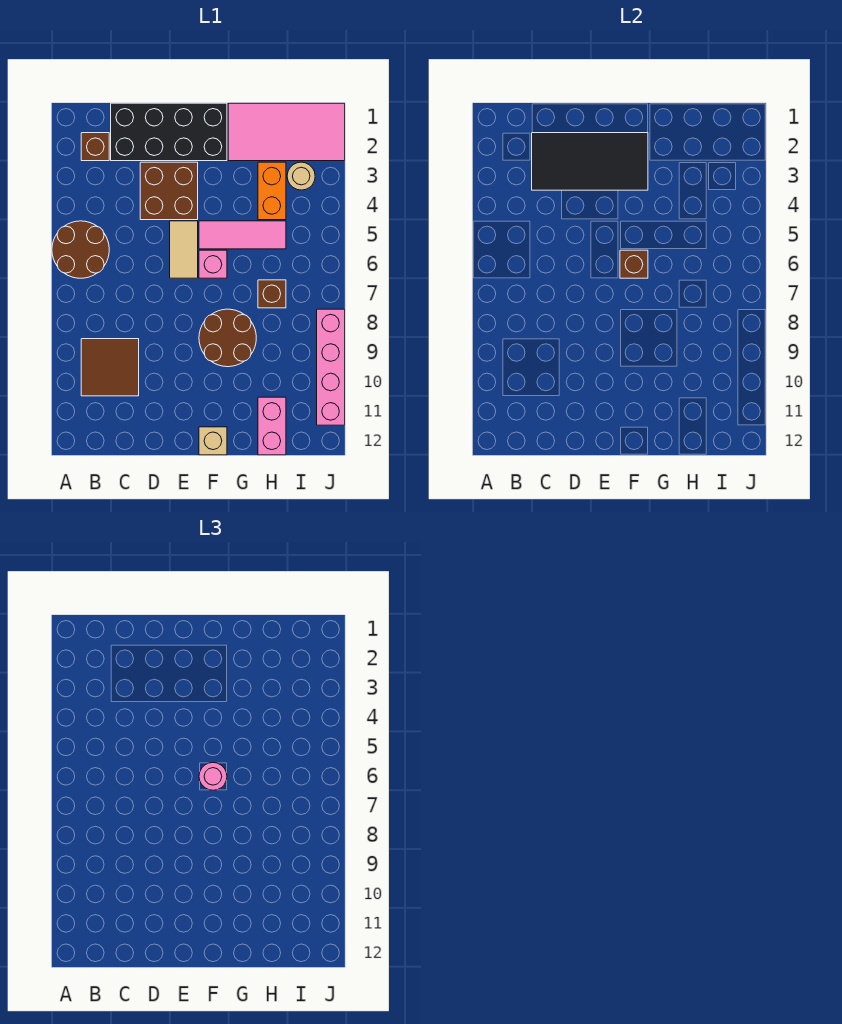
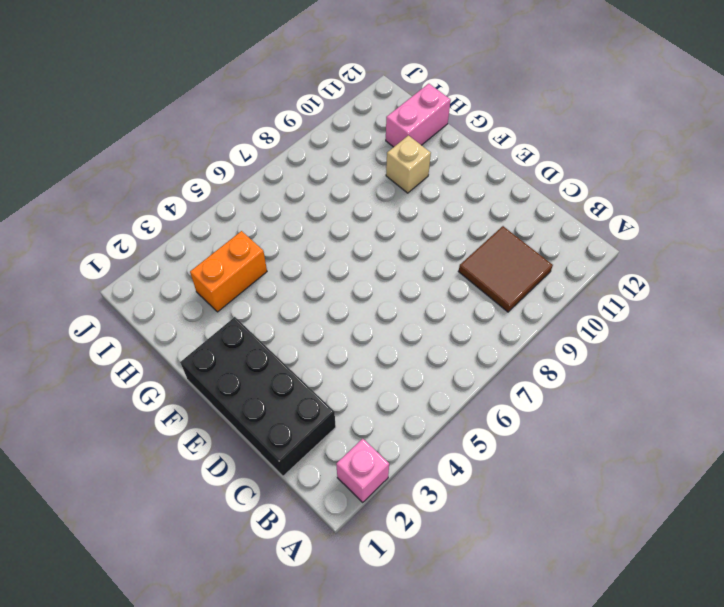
pink brick A2 level 1 -> pink brick F6 level 1
tan brick G10 level 1 -> tan brick F12 level 1
none -> brown round brick A5:B6 level 1
none -> brown brick B2 level 1
none -> brown brick D3:E4 level 1

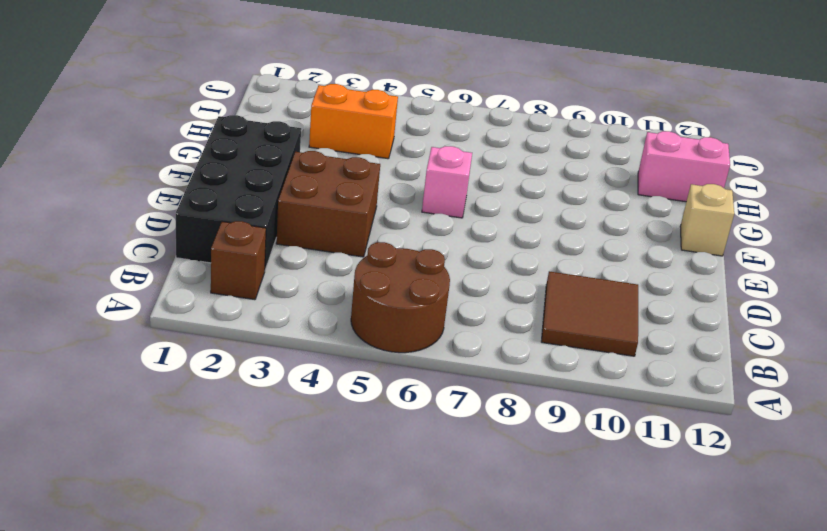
none -> tan tile E5:E6 level 1
none -> pink tile F5:H5 level 1
none -> brown round brick F8:G9 level 1

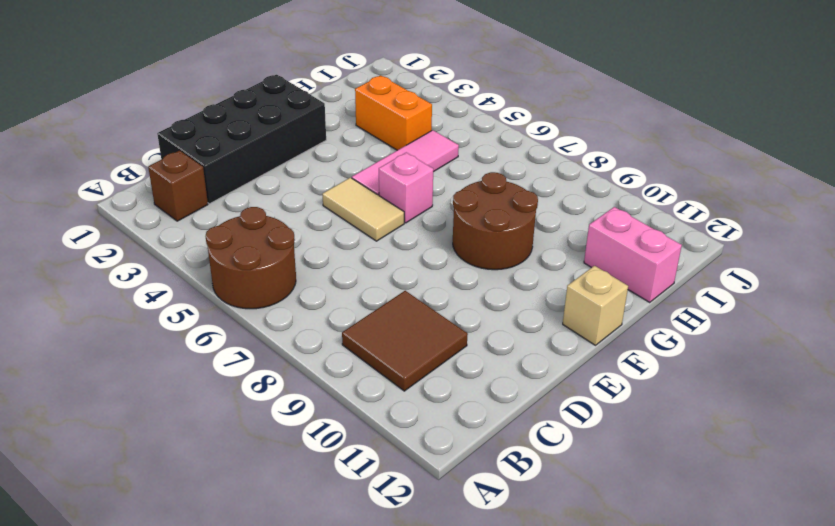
none -> brown brick D3:E4 level 1
none -> pink tile G1:J2 level 1
none -> brown brick H7 level 1

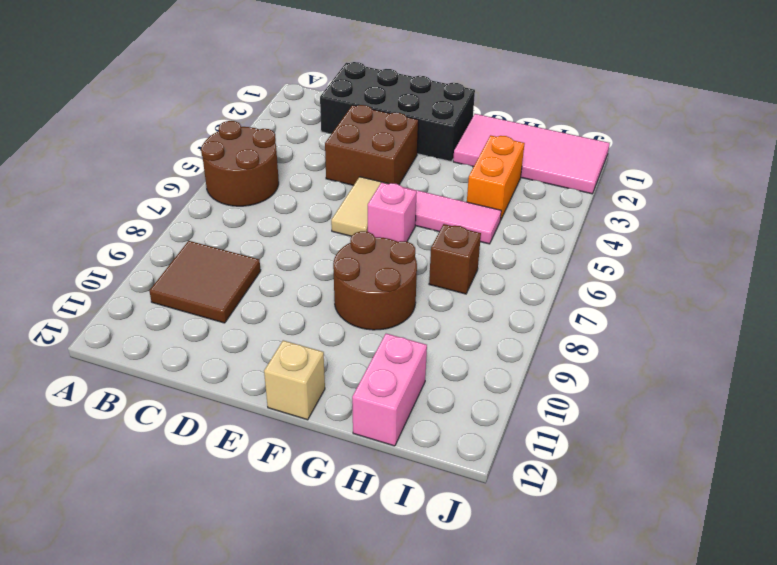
none -> brown brick B2 level 1
none -> tan round brick I3 level 1
none -> pink brick J8:J11 level 1

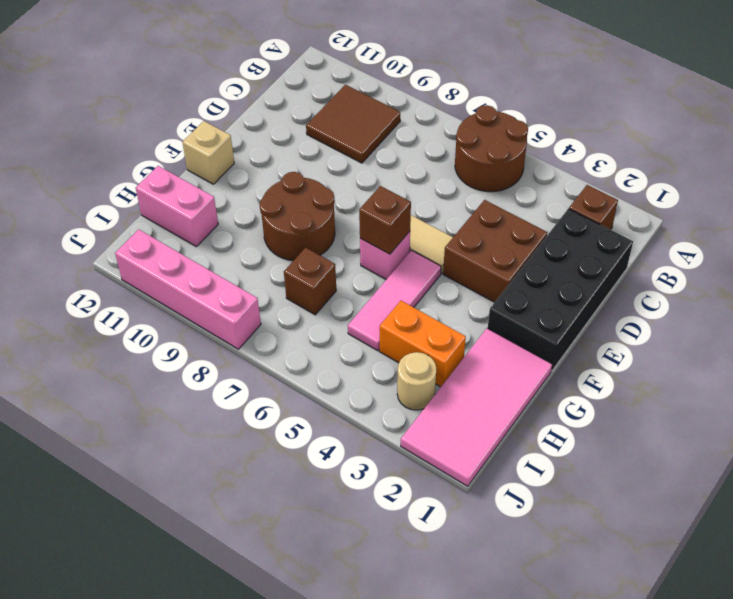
none -> black tile C2:F3 level 2
none -> pink round brick F6 level 3

